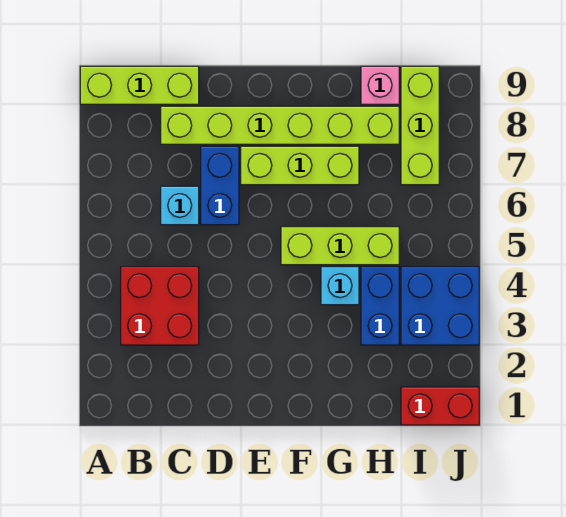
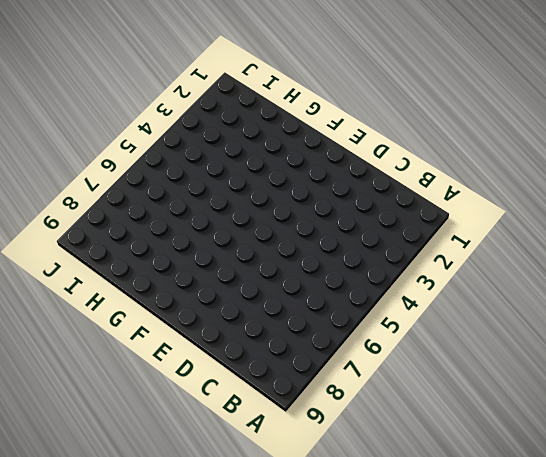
none -> lime brick A9:C9 level 1
none -> red brick B3:C4 level 1
none -> cyan brick C6 level 1

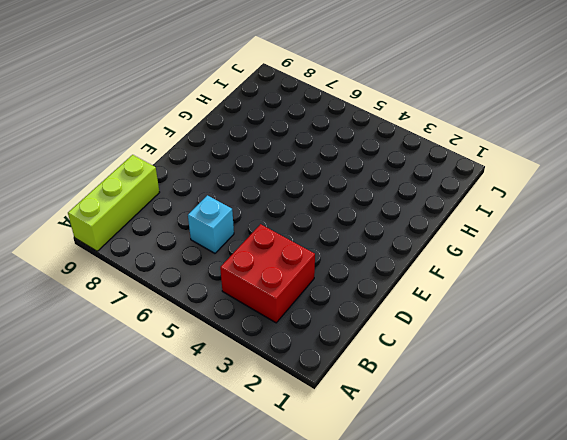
none -> lime brick C8:H8 level 1
none -> blue brick D6:D7 level 1
none -> lime brick E7:G7 level 1

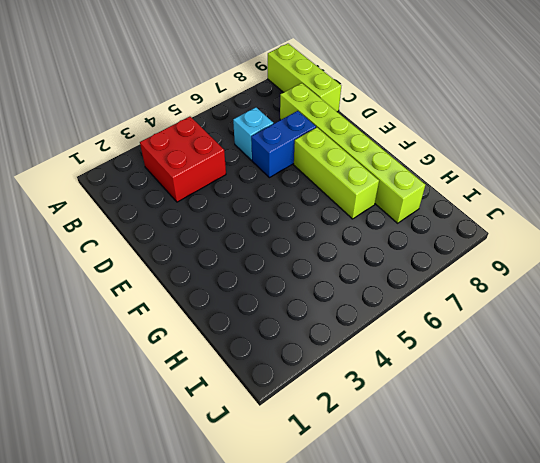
none -> lime brick F5:H5 level 1
none -> cyan brick G4 level 1
none -> blue brick H3:H4 level 1

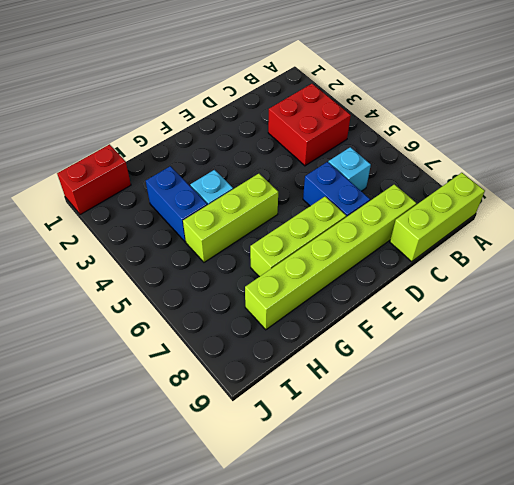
none -> pink brick H9 level 1
none -> blue brick I3:J4 level 1
none -> lime brick I7:I9 level 1

